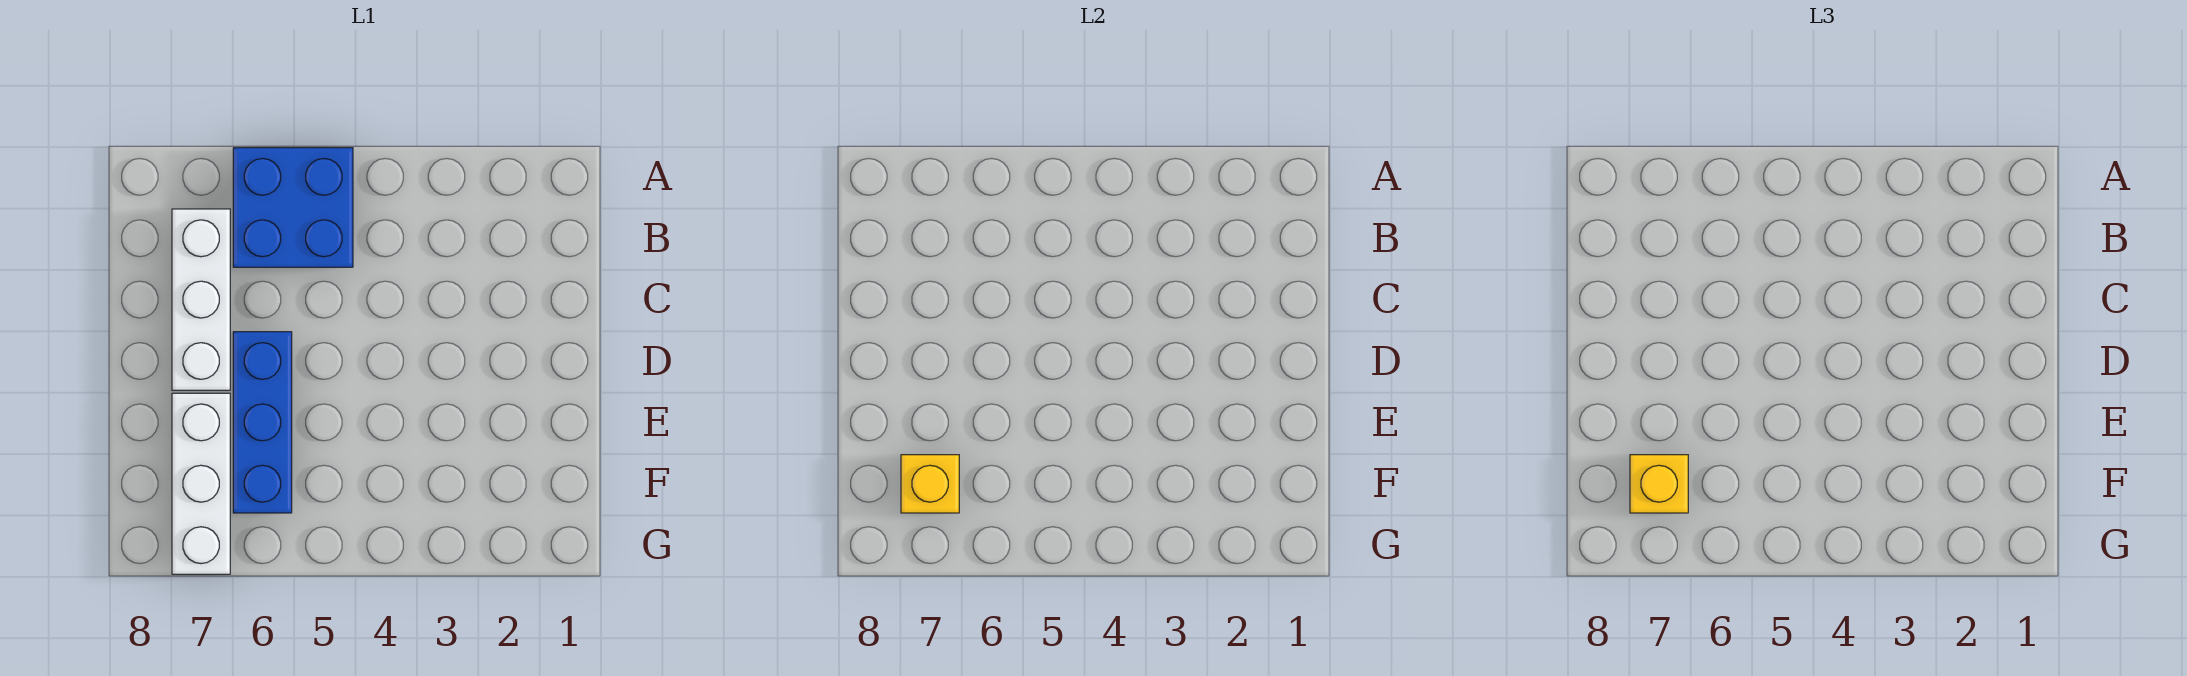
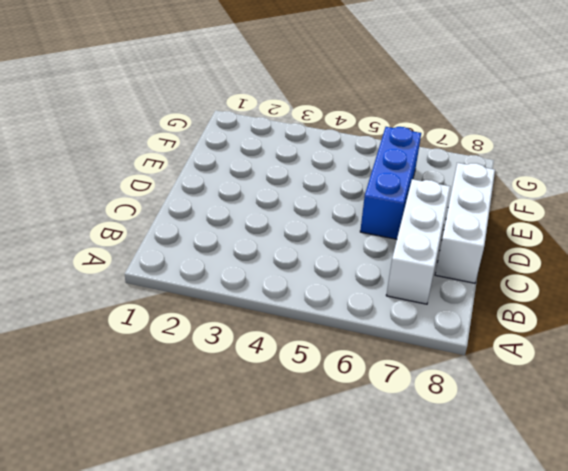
white brick C8:E8 level 1 -> white brick E7:G7 level 1
none -> blue brick A5:B6 level 1
none -> yellow brick F7 level 2

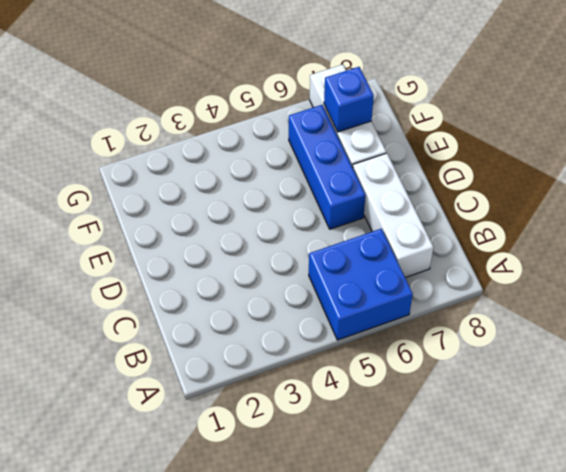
blue brick F7 level 2 -> yellow brick F7 level 2
none -> yellow brick F7 level 3

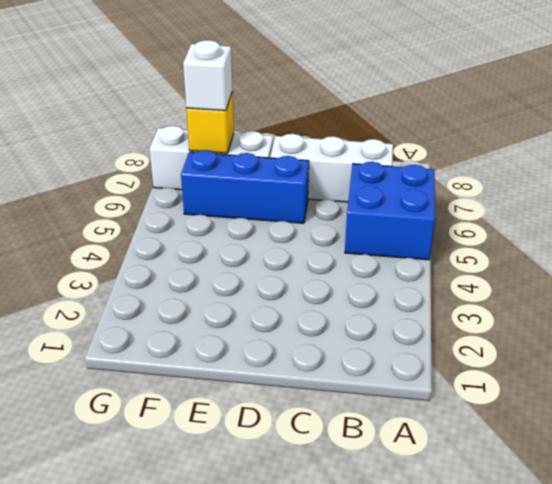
white brick F7 level 3 -> yellow brick F7 level 3

